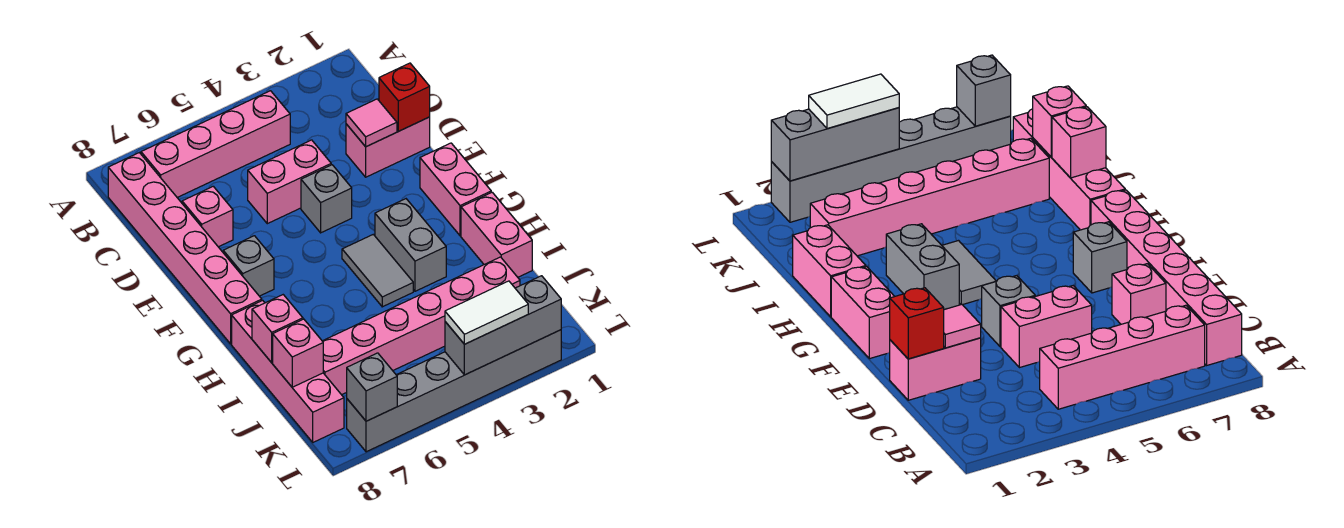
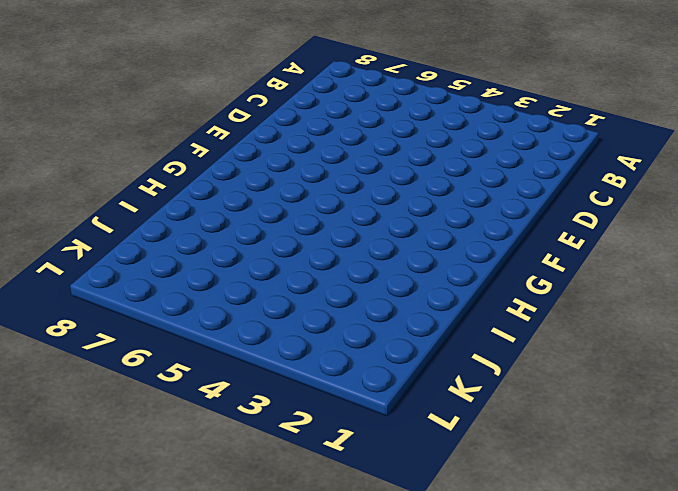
none -> pink brick B4:B7 level 1
none -> pink brick B8:G8 level 1
none -> pink brick D1:D2 level 1

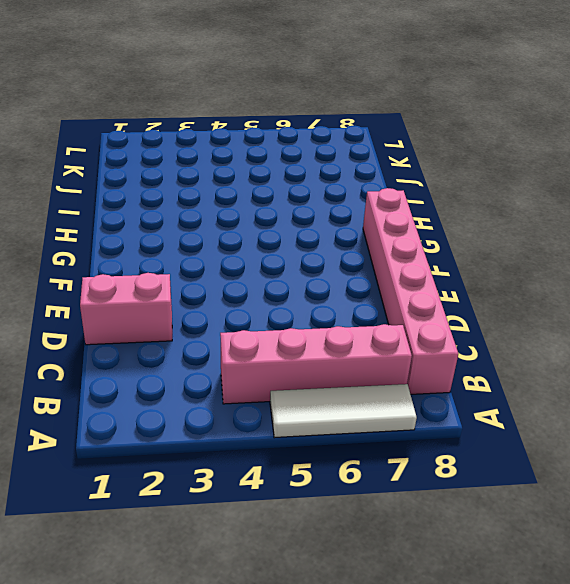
white tile A5:A7 level 1 -> none
none -> pink brick D4:D5 level 1
none -> pink brick D7 level 1
none -> grey brick E4 level 1

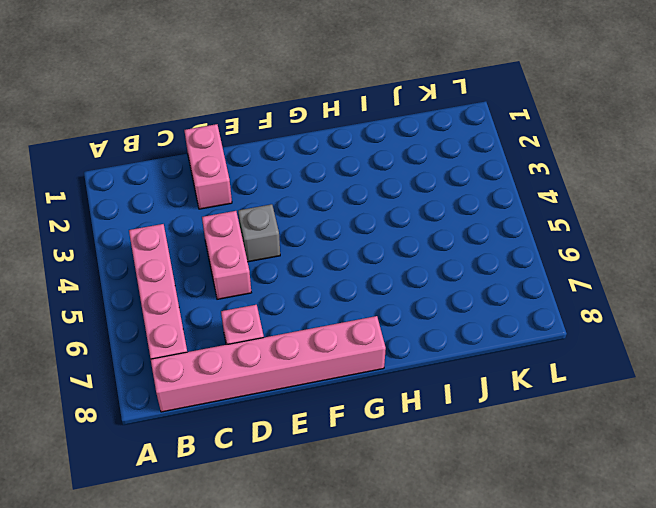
none -> pink brick F1:G1 level 1
none -> grey brick F7 level 1
none -> grey brick G3:H3 level 1

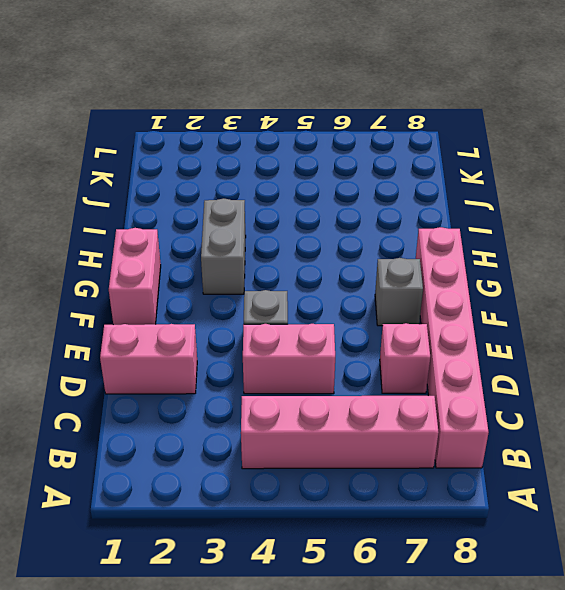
none -> grey tile G4:H4 level 1
none -> pink brick H1:I1 level 1
none -> pink brick H8:K8 level 1

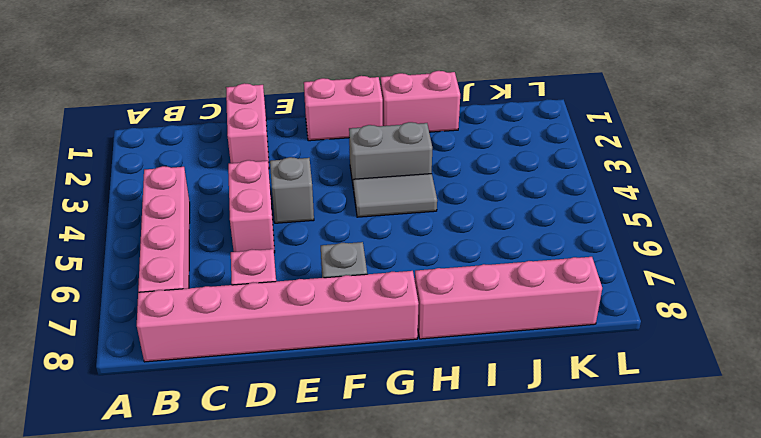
none -> pink brick J2:J7 level 1
none -> grey brick L2:L7 level 1
none -> red brick D1 level 2

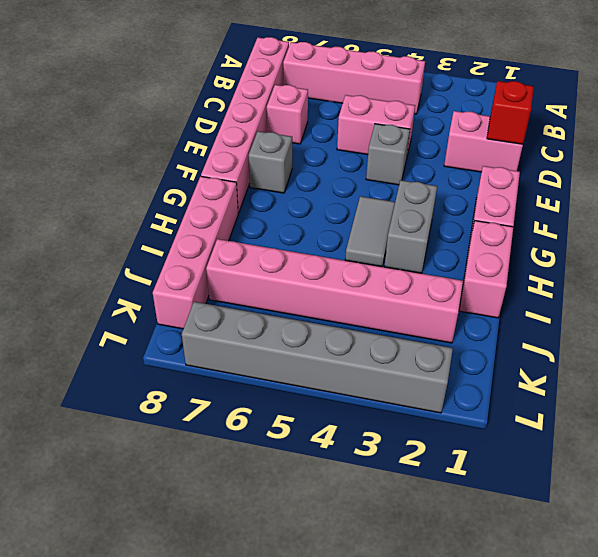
none -> pink tile D2 level 2
none -> pink brick I8 level 2
none -> pink brick J8 level 2

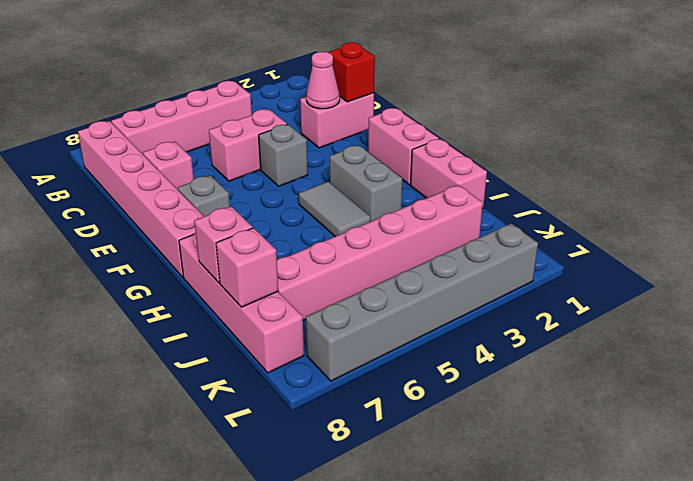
pink cone D2 level 2 -> pink tile D2 level 2
none -> grey brick L2:L4 level 2
none -> grey brick L7 level 2
none -> white tile L3:L4 level 3

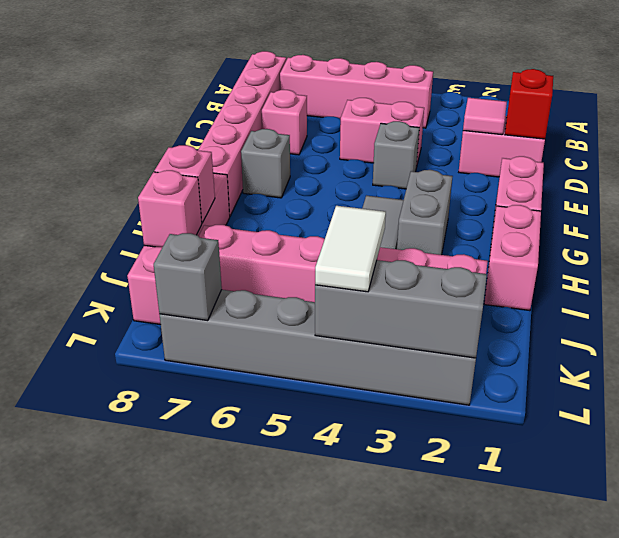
white tile K4:L4 level 3 -> white tile L3:L4 level 3

